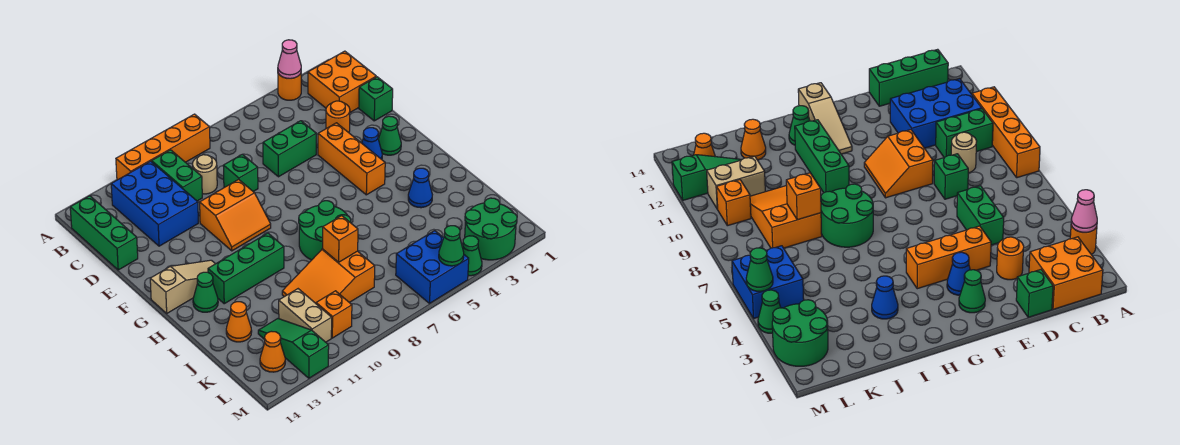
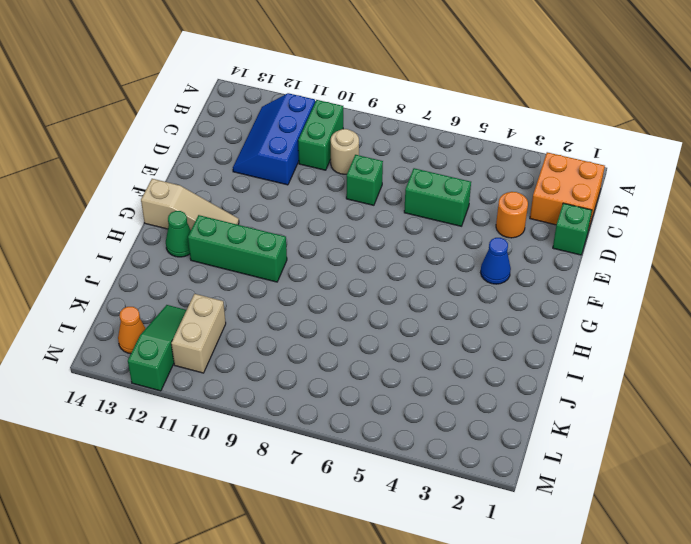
blue slope B11:D12 level 1 top 11 -> blue brick B11:D12 level 1
none -> orange round brick A3 level 1
none -> orange brick A8:A11 level 1
none -> green brick B14:D14 level 1
none -> orange brick E4:G4 level 1

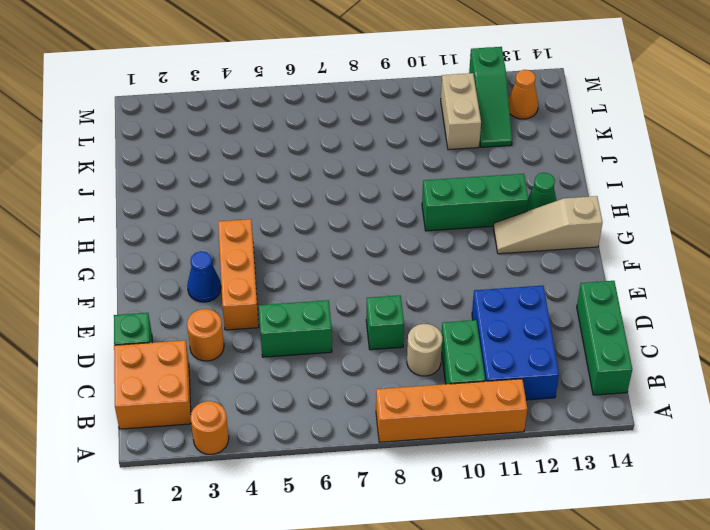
none -> orange slope E9:F10 level 1 top E
none -> green cone F2 level 1
none -> green round brick H7:I8 level 1
none -> blue cone I3 level 1

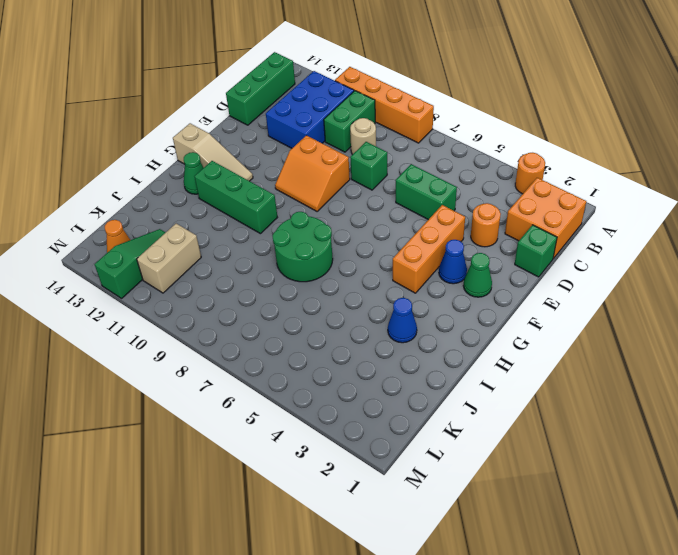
none -> orange slope J8:K10 level 1 top 8
none -> orange cone J13 level 1
none -> green round brick L2:M3 level 1
none -> blue brick L5:M6 level 1

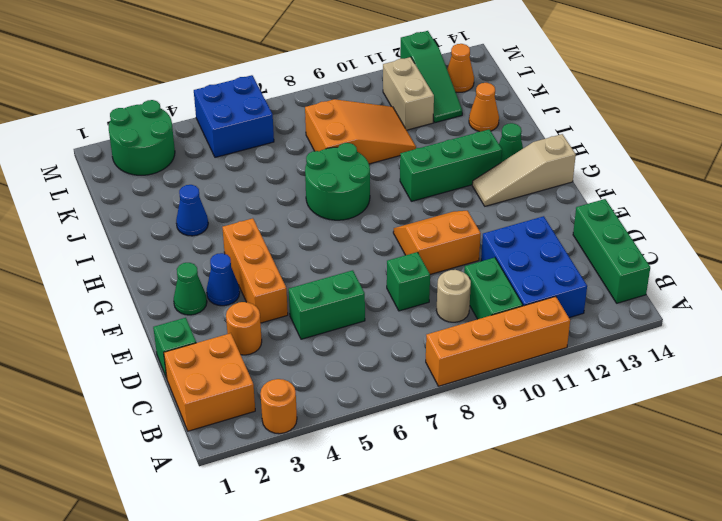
none -> orange brick L10 level 1
none -> green cone M4 level 1
none -> pink cone A3 level 2
none -> orange brick J8 level 2

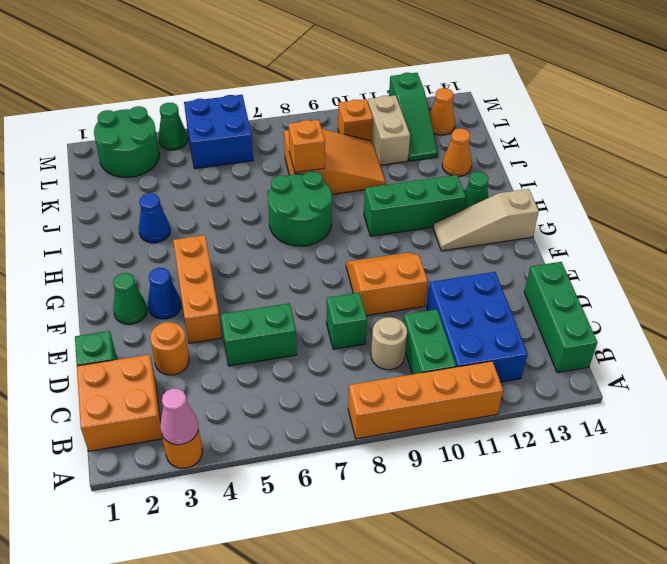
none -> green cone M5 level 2

